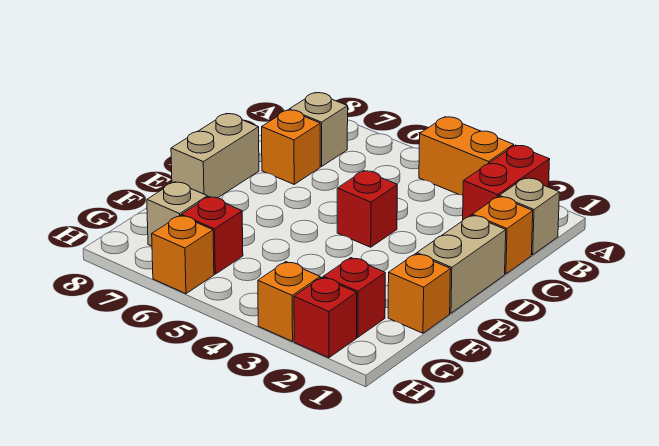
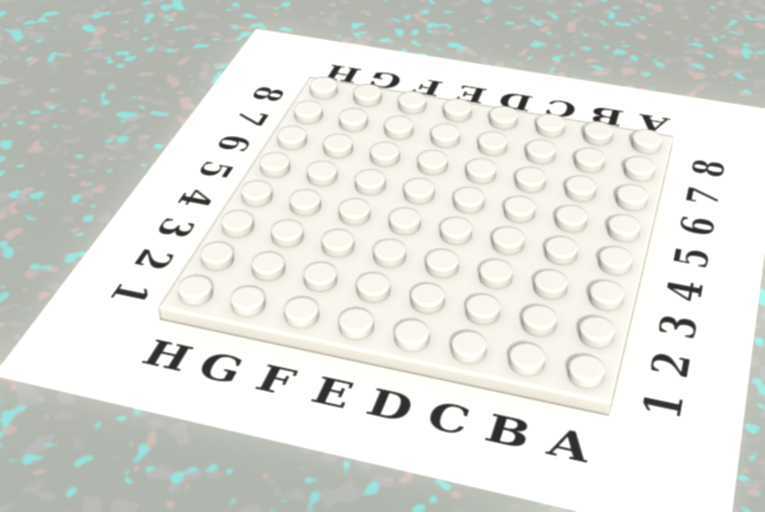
none -> red brick A2:B2 level 1
none -> orange brick A3:A4 level 1
none -> tan brick B1 level 1

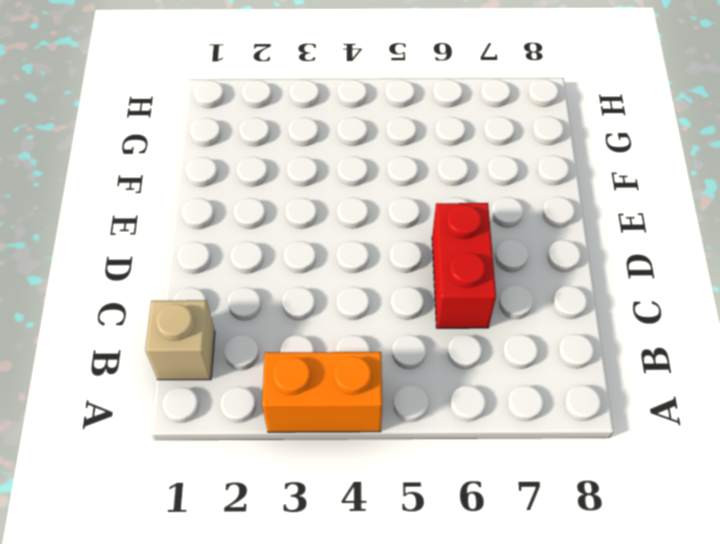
red brick C6:D6 level 1 -> red brick A2:B2 level 1
none -> tan brick B7 level 1
none -> orange brick C1 level 1
none -> orange brick C7 level 1

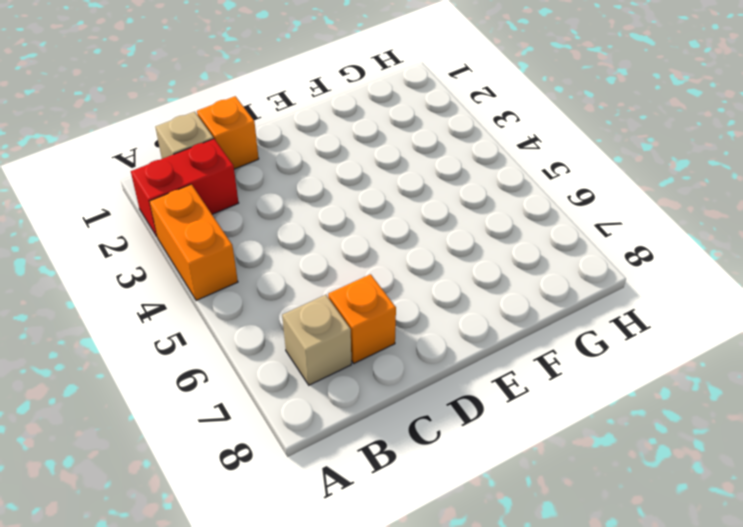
none -> tan brick D1:E1 level 1
none -> red brick D4 level 1
none -> tan brick D8:E8 level 1

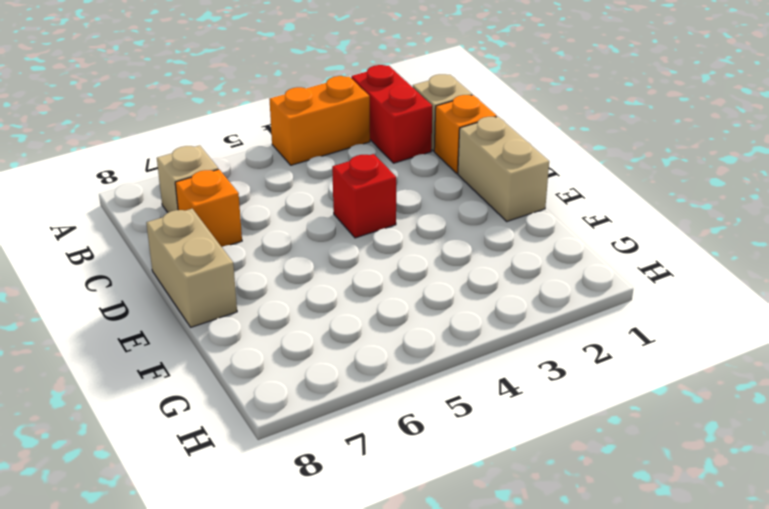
none -> orange brick F1 level 1
none -> red brick G2 level 1
none -> red brick G6 level 1

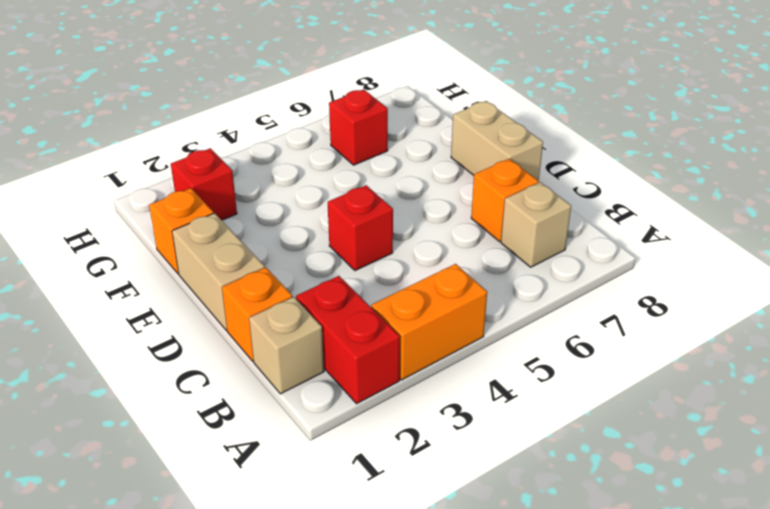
none -> tan brick G7 level 1
none -> red brick H2 level 1
none -> orange brick H3 level 1

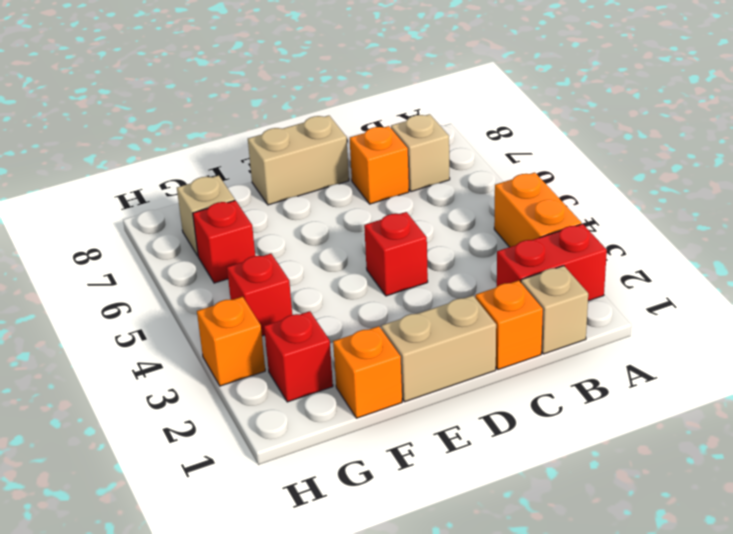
red brick G4 level 1 -> red brick H2 level 1
none -> orange brick H6 level 1

